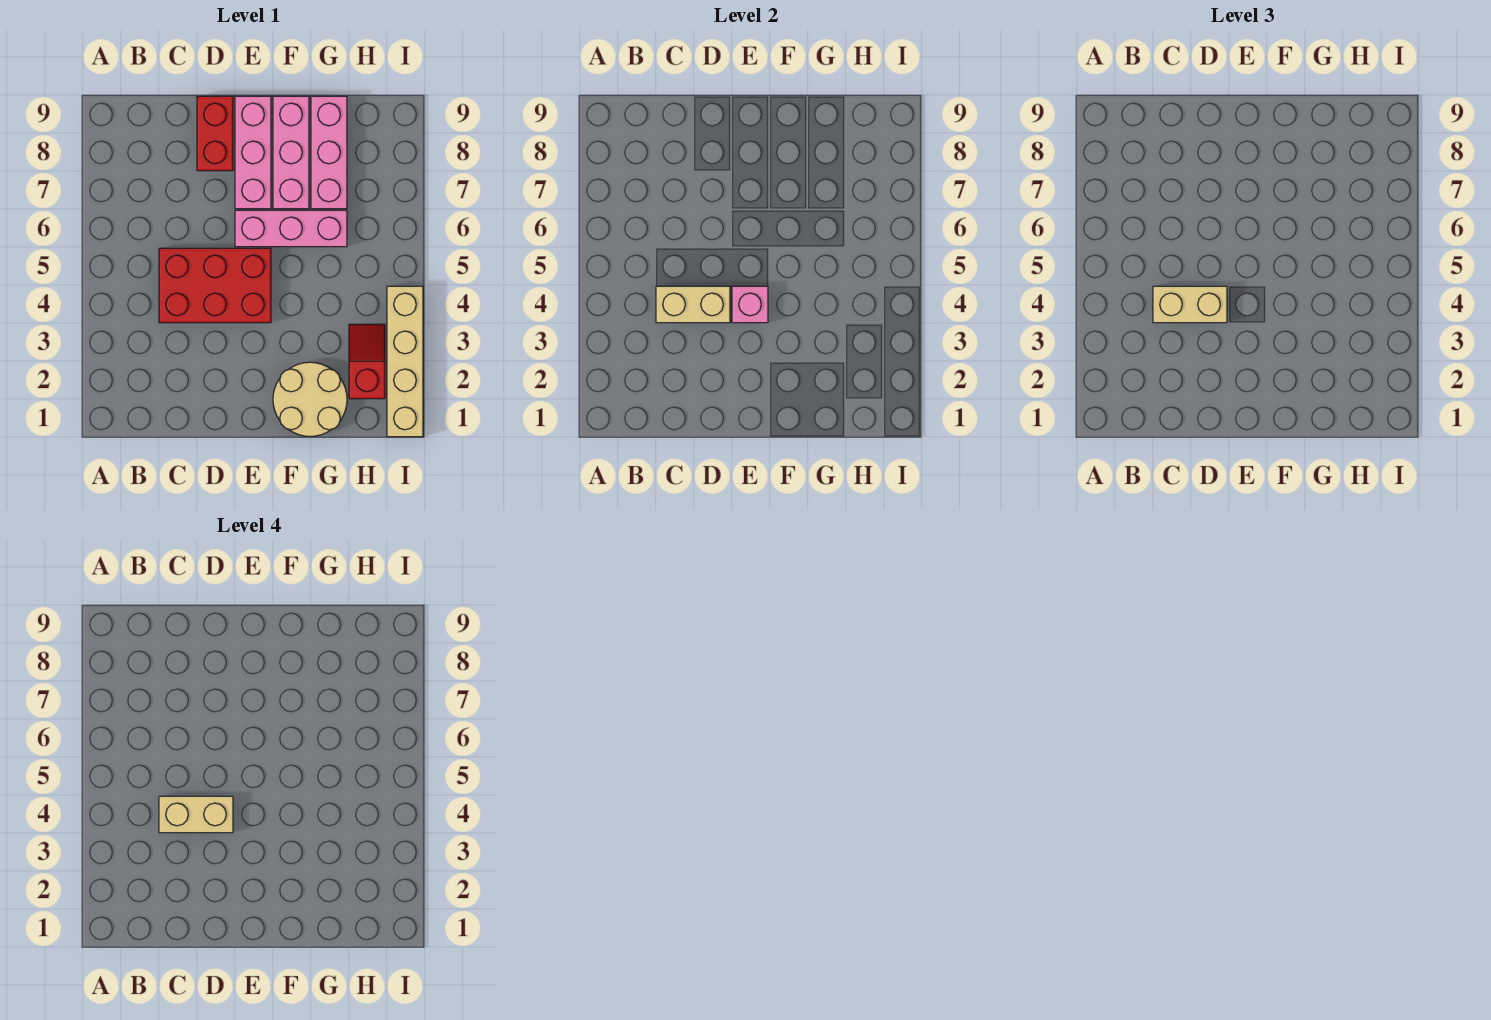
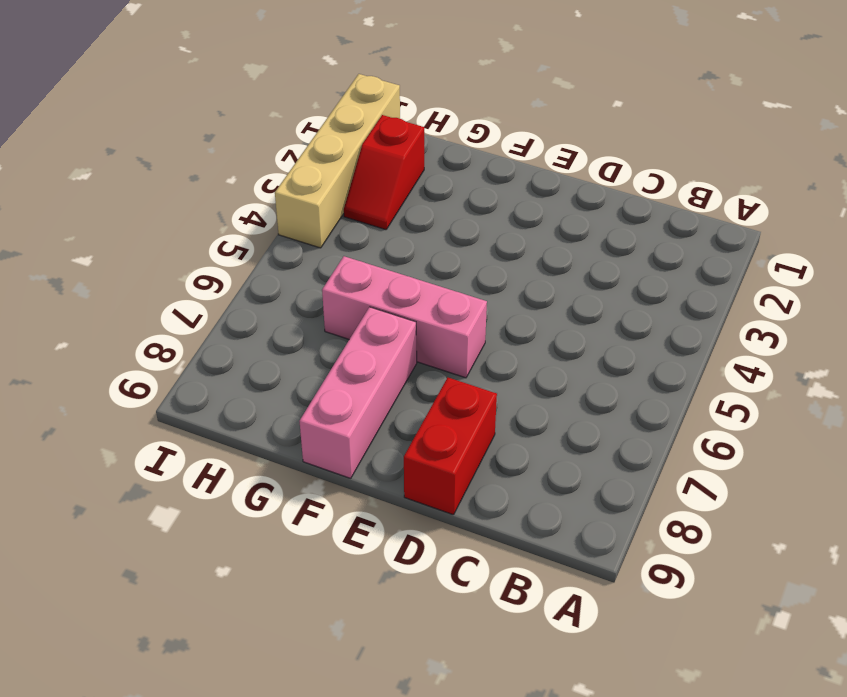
none -> red brick C4:E5 level 1
none -> pink brick E7:E9 level 1
none -> tan round brick F1:G2 level 1

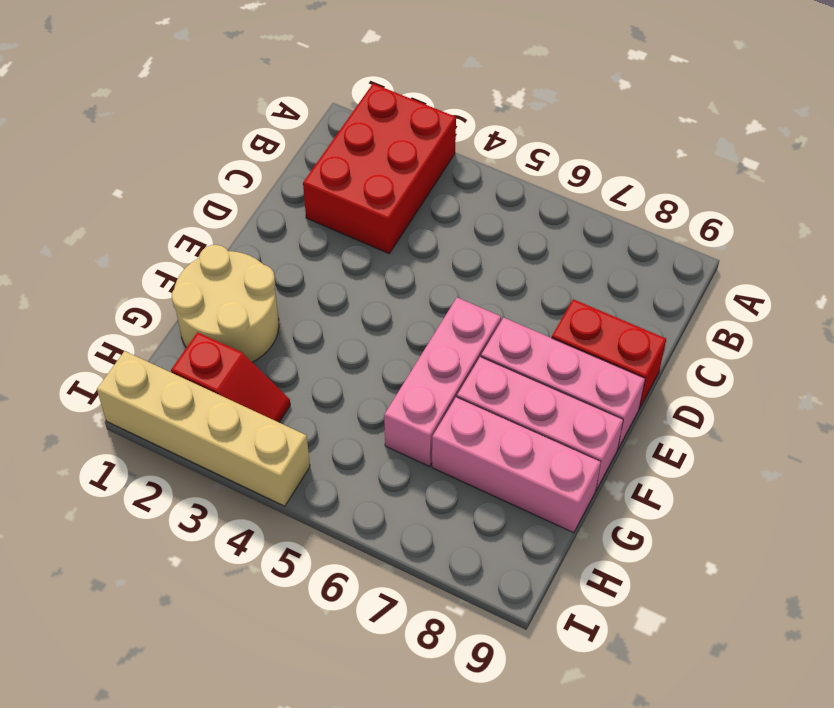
red brick A2:C3 level 1 -> red brick C4:E5 level 1
none -> tan brick C4:D4 level 2
none -> pink brick E4 level 2
none -> tan brick C4:D4 level 3

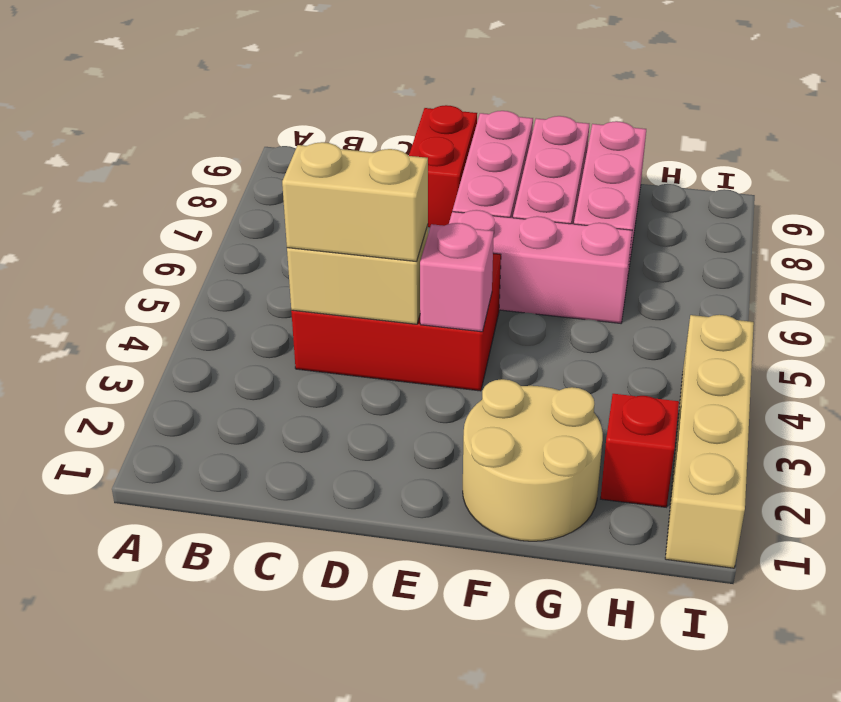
none -> tan brick C4:D4 level 4

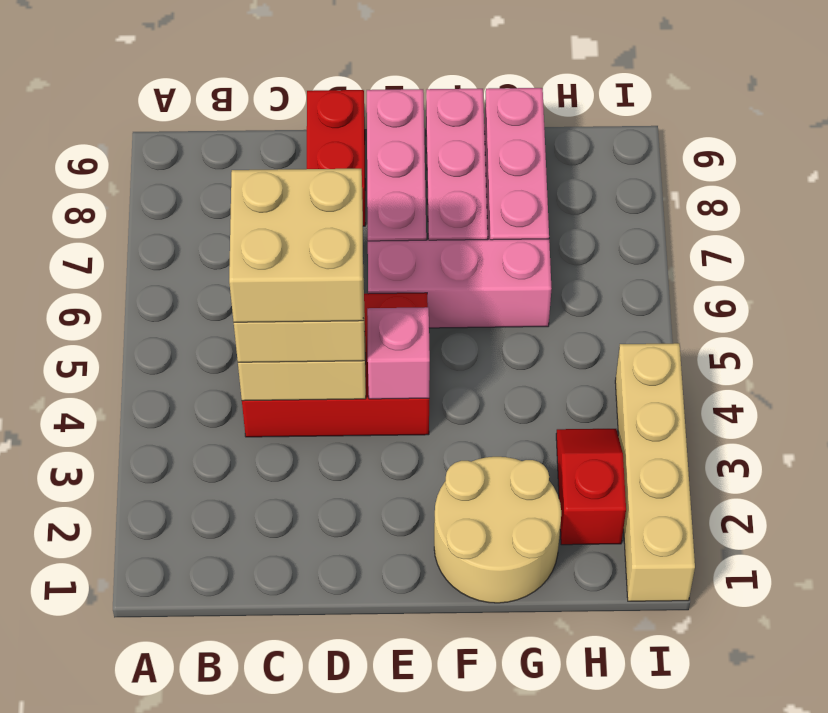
tan brick C4:D5 level 4 -> tan brick C4:D4 level 4

